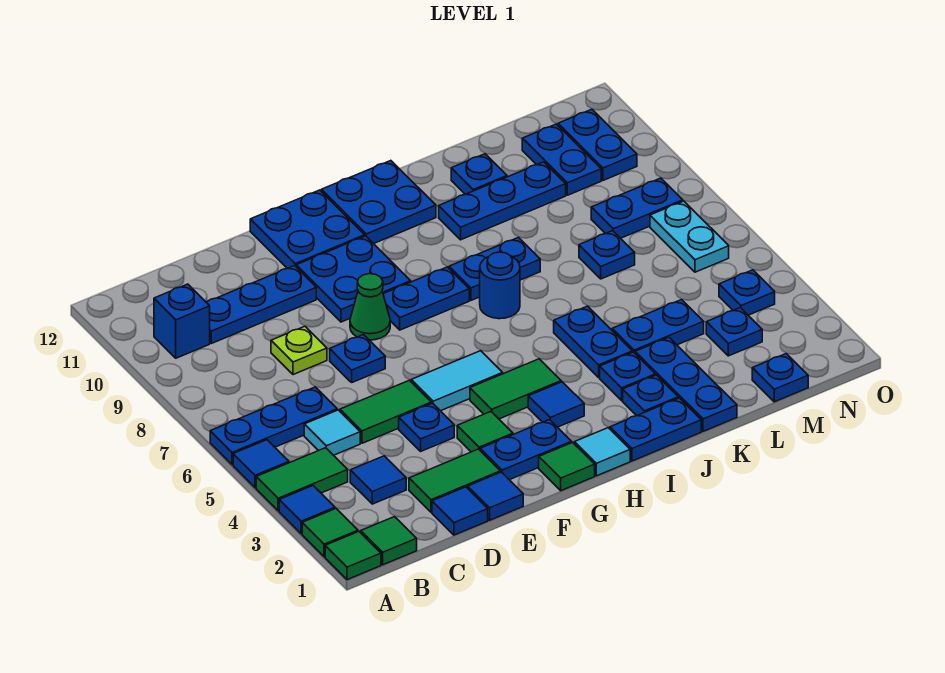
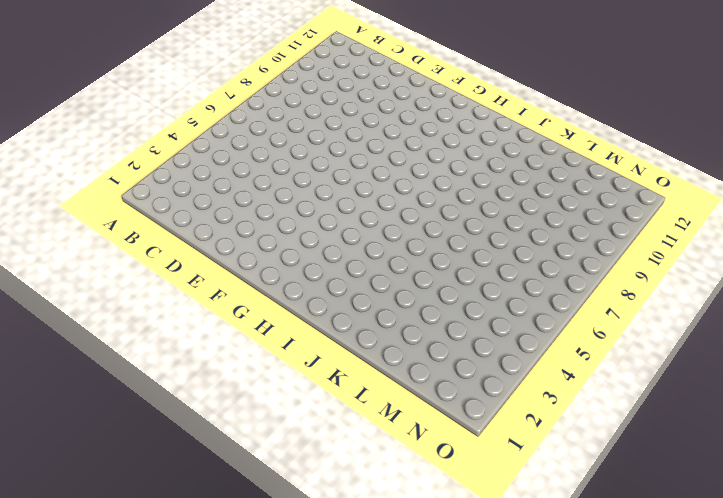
none -> green tile A1 level 1
none -> green tile A2 level 1
none -> blue tile A3 level 1
none -> green tile A4:B4 level 1

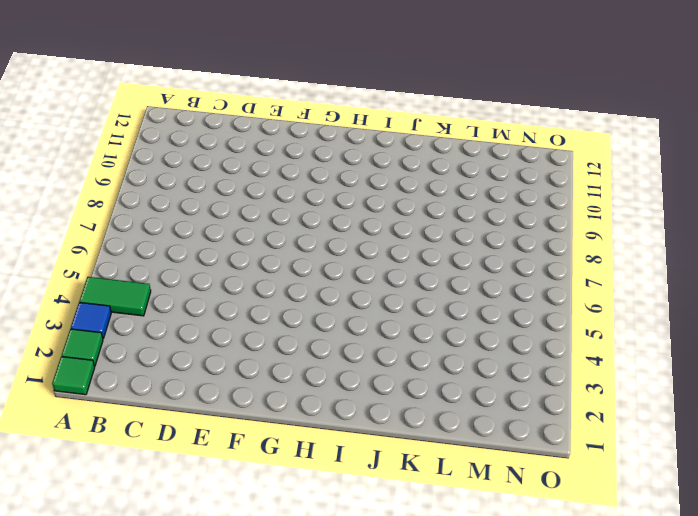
none -> blue tile A5 level 1
none -> blue plate A6:C6 level 1
none -> green tile B1 level 1
none -> blue brick B10 level 1

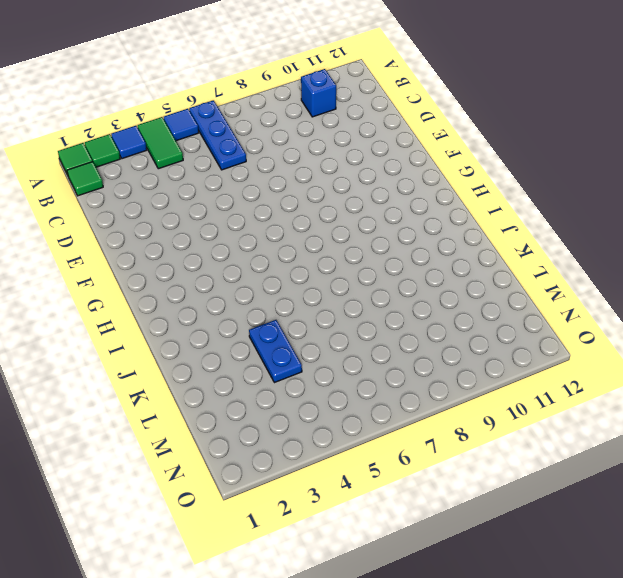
none -> blue tile C3 level 1
none -> cyan tile C5 level 1
none -> blue plate C10:E10 level 1
none -> blue tile D1 level 1

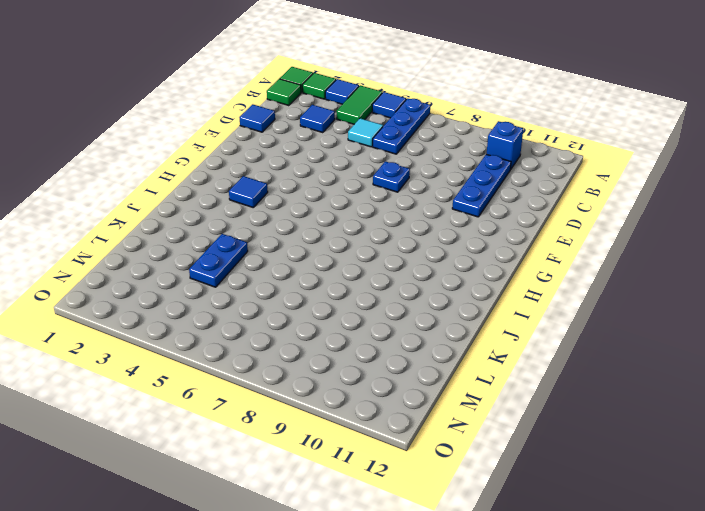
none -> green tile D2:E2 level 1
none -> green tile D5:E5 level 1
none -> lime plate D8 level 1
none -> blue tile E1 level 1

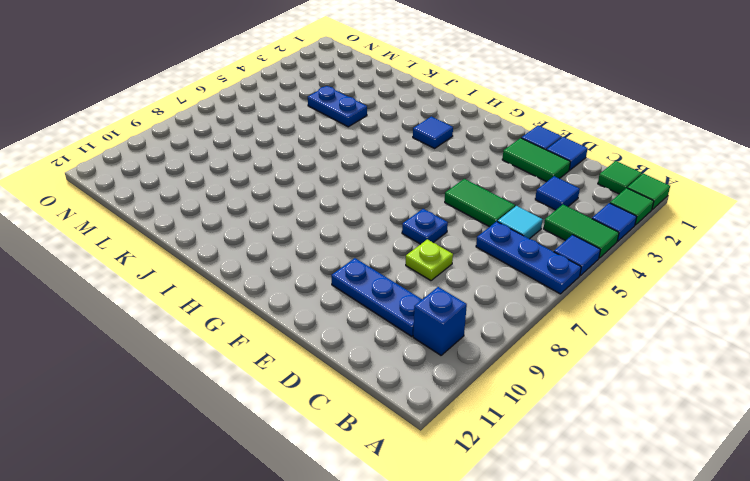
none -> blue plate E4 level 1
none -> blue plate F2:G2 level 1
none -> green tile F3 level 1
none -> cyan tile F5:G5 level 1

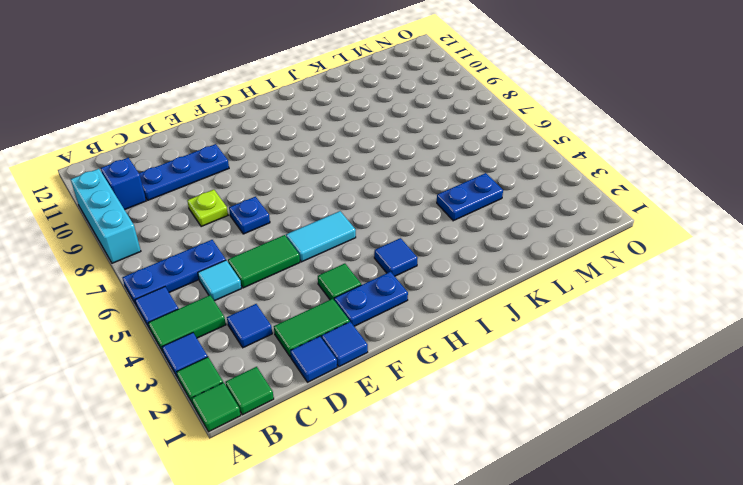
cyan brick A8:A10 level 1 -> none
none -> blue plate E4 level 1
none -> green cone F8 level 1
none -> blue plate F9:G10 level 1
none -> blue plate F11:G12 level 1

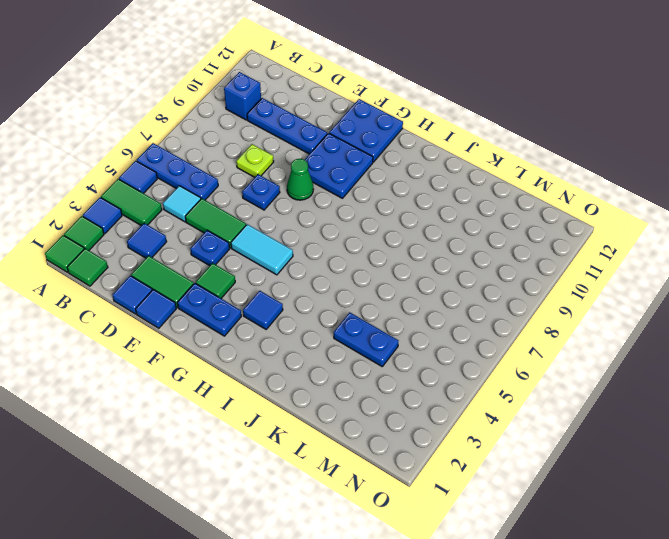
none -> green tile G1 level 1
none -> green tile G4:H4 level 1
none -> blue plate G8:H8 level 1
none -> cyan tile H1 level 1

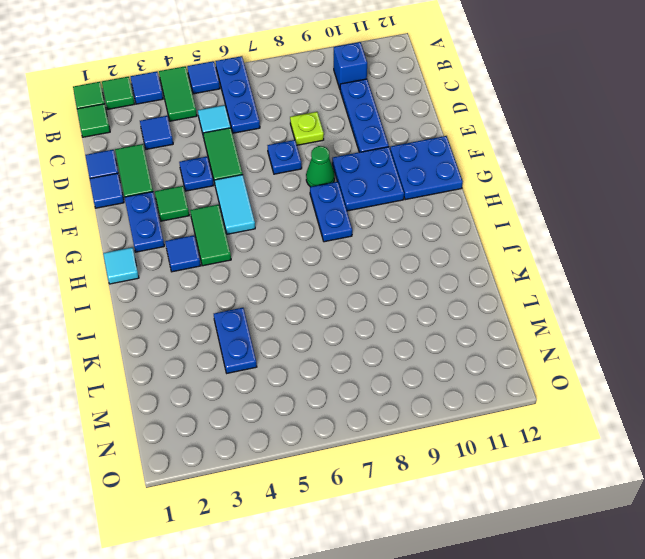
none -> green tile G1 level 1
none -> blue plate H11:I12 level 1
none -> blue plate I1:J1 level 1
none -> blue round brick I7 level 1

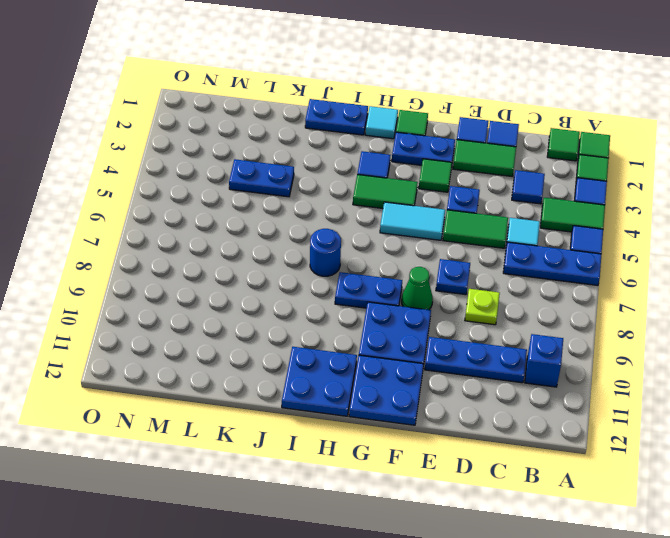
none -> blue plate I8:J8 level 1
none -> blue plate J2 level 1
none -> blue plate J3 level 1
none -> blue plate J4:J5 level 1

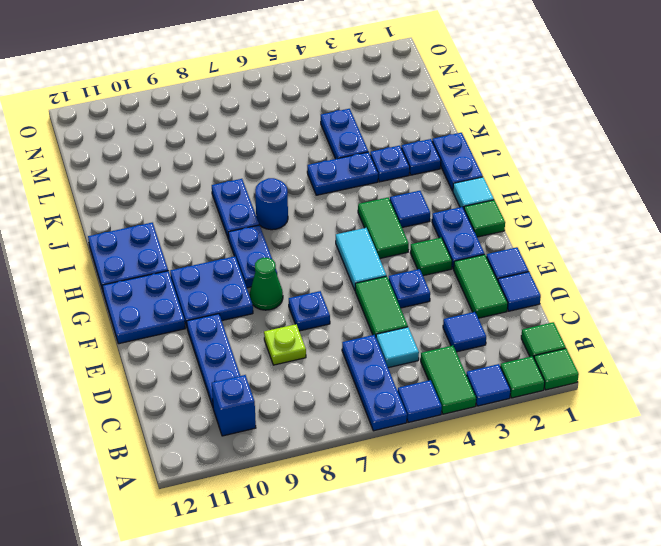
none -> blue plate J10:L10 level 1
none -> blue plate K1:K3 level 1
none -> blue plate K11 level 1
none -> blue plate L7 level 1

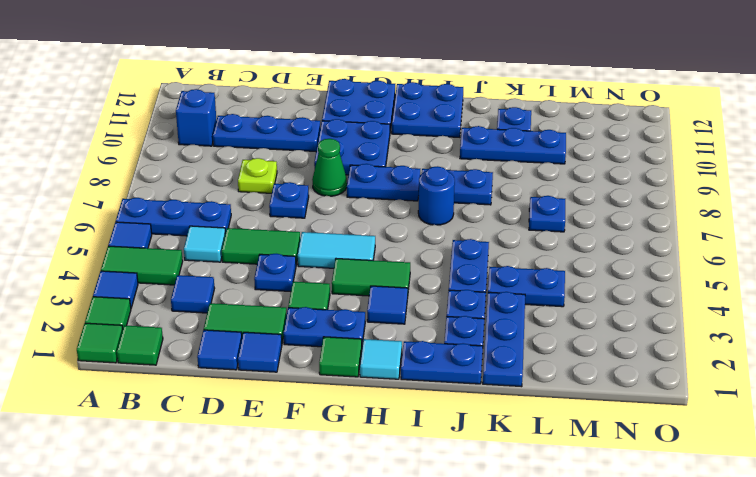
none -> blue plate M1 level 1
none -> blue plate M3 level 1
none -> blue plate M8:N8 level 1
none -> blue plate M10:M11 level 1

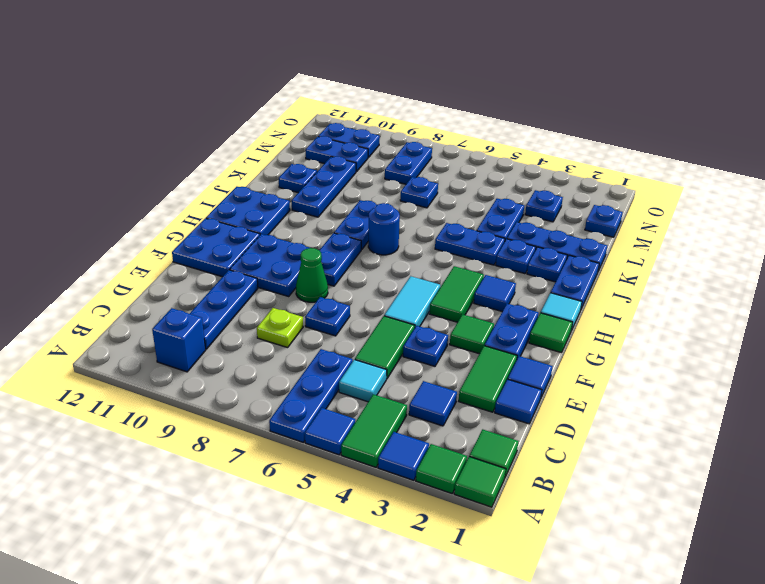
none -> blue plate N4 level 1
none -> cyan plate N6:N7 level 1

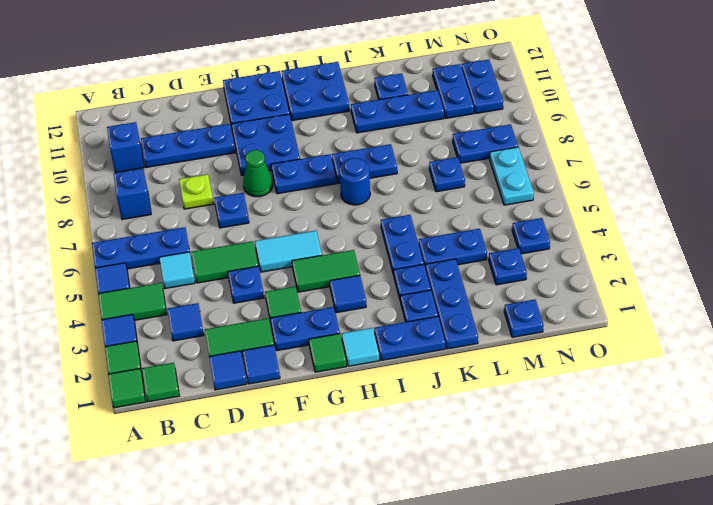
blue brick B8 level 1 -> none

